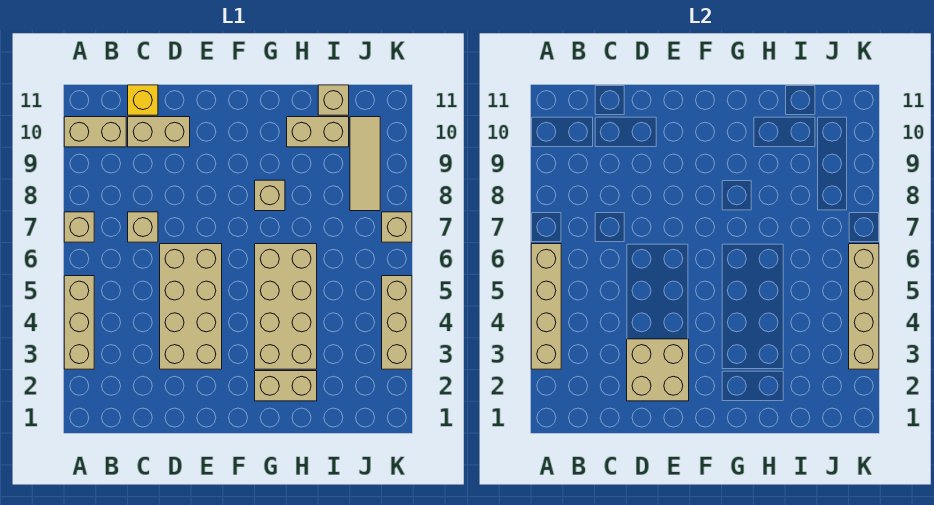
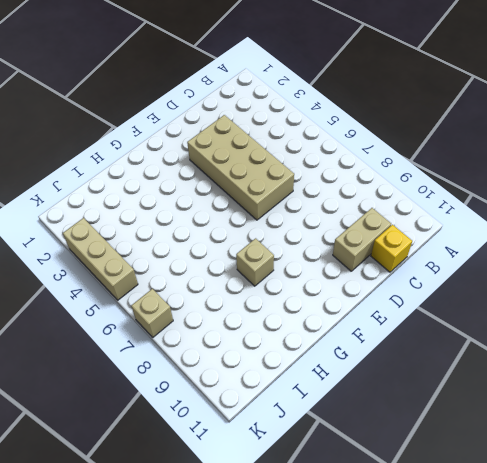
none -> tan brick A3:A5 level 1
none -> tan brick A7 level 1
none -> tan brick A10:B10 level 1

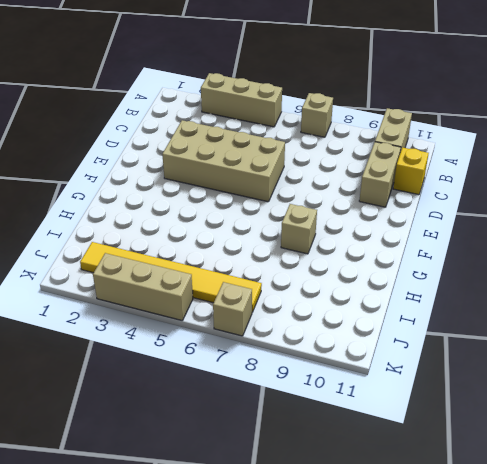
yellow tile J2:J7 level 1 -> none
none -> tan brick C7 level 1
none -> tan brick G2:H2 level 1
none -> tan brick G3:H6 level 1

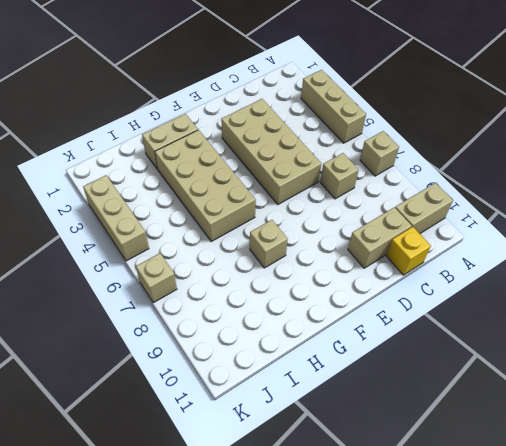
none -> tan brick H10:I10 level 1
none -> tan brick I11 level 1
none -> tan tile J8:J10 level 1

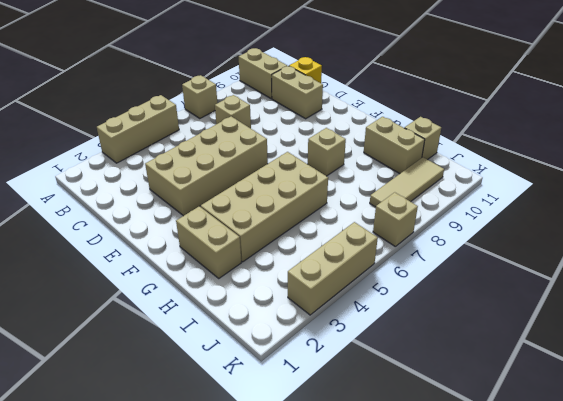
none -> tan brick A3:A6 level 2
none -> tan brick D2:E3 level 2
none -> tan brick K3:K6 level 2

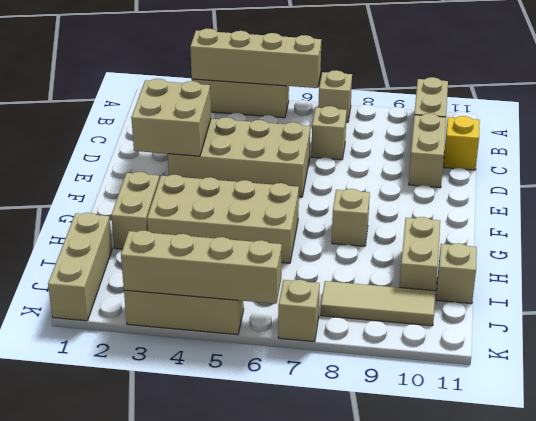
tan brick I1:K1 level 1 -> none

